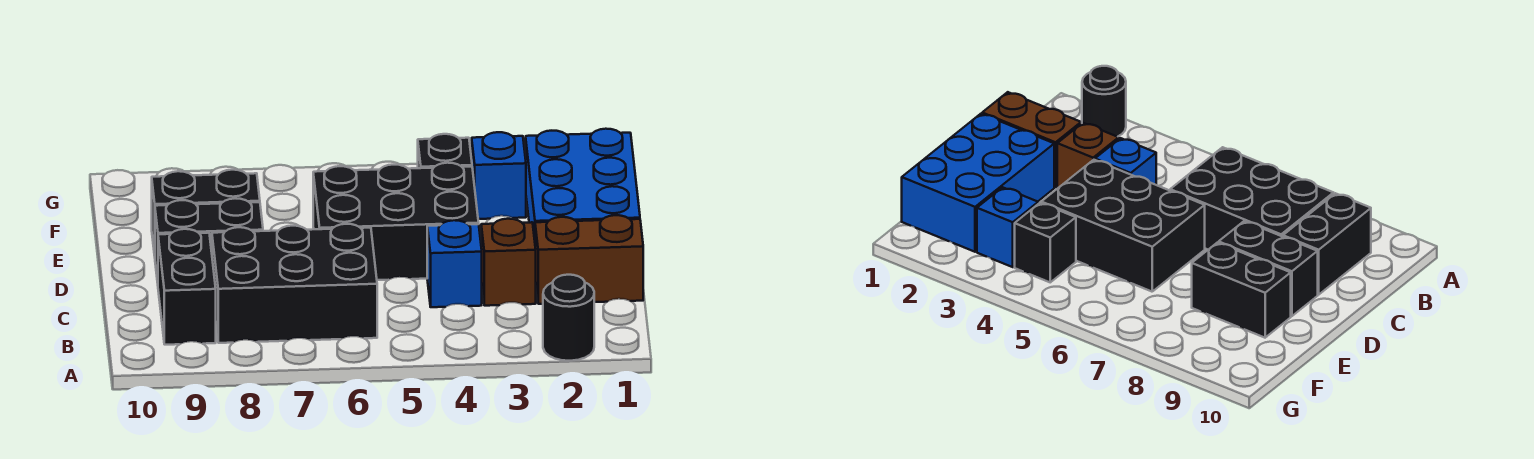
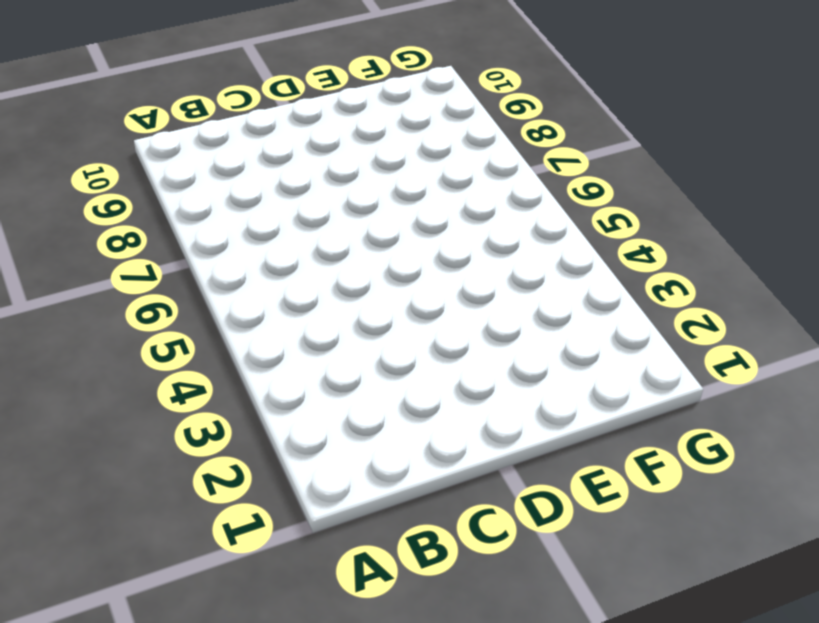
none -> black round brick A2 level 1
none -> black brick B6:C8 level 1
none -> black brick B9:C9 level 1

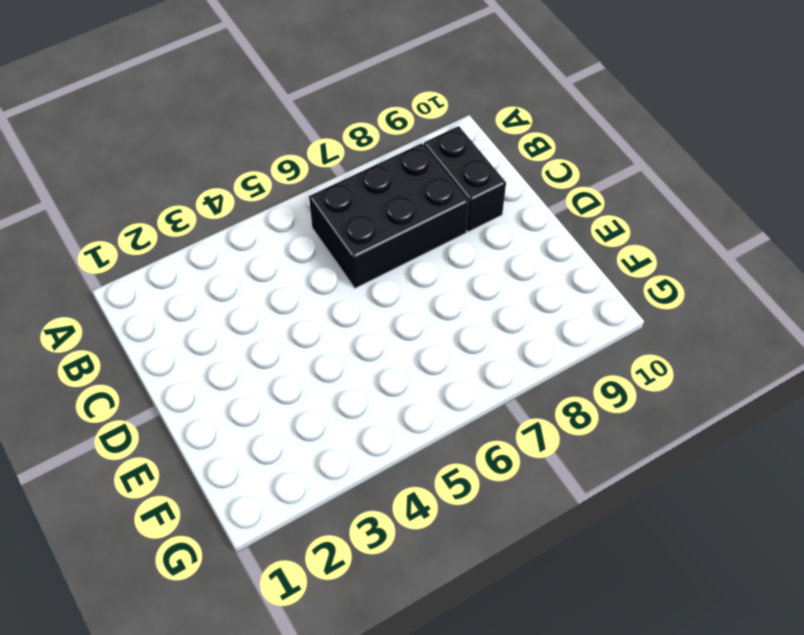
none -> black round brick A2 level 1
none -> brown brick C1:C2 level 1
none -> brown brick C3 level 1

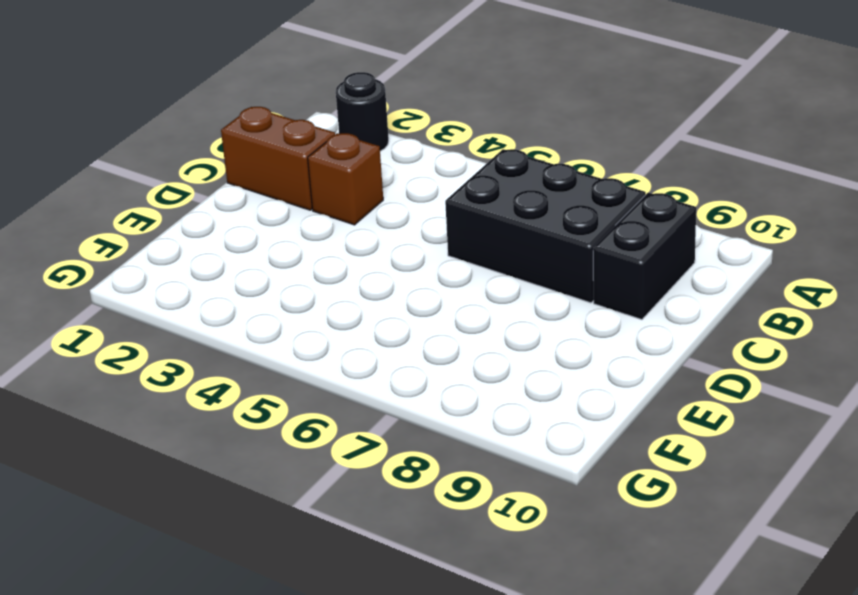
none -> blue brick C4 level 1
none -> blue brick D1:F2 level 1
none -> black brick D4:E6 level 1

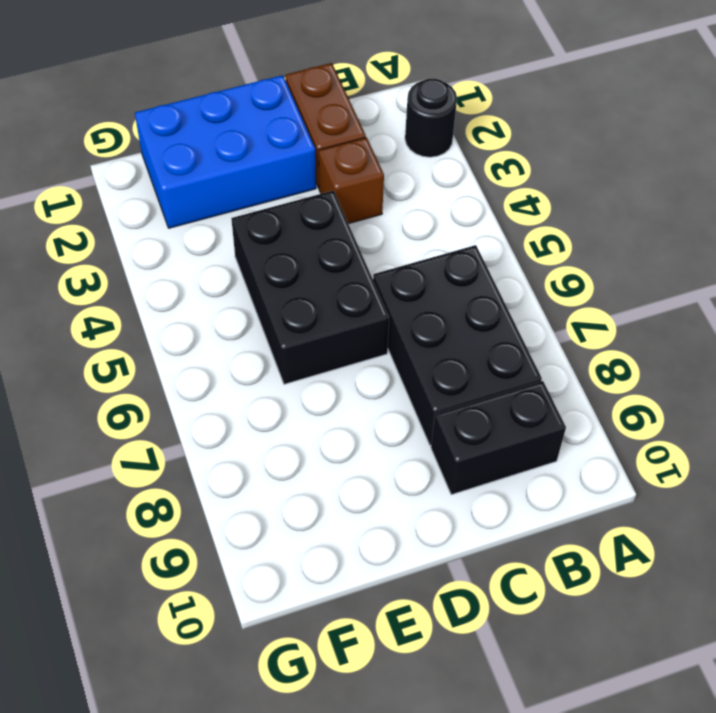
none -> blue brick C4 level 1
none -> black brick D8:D9 level 1
none -> black brick E8:E9 level 1

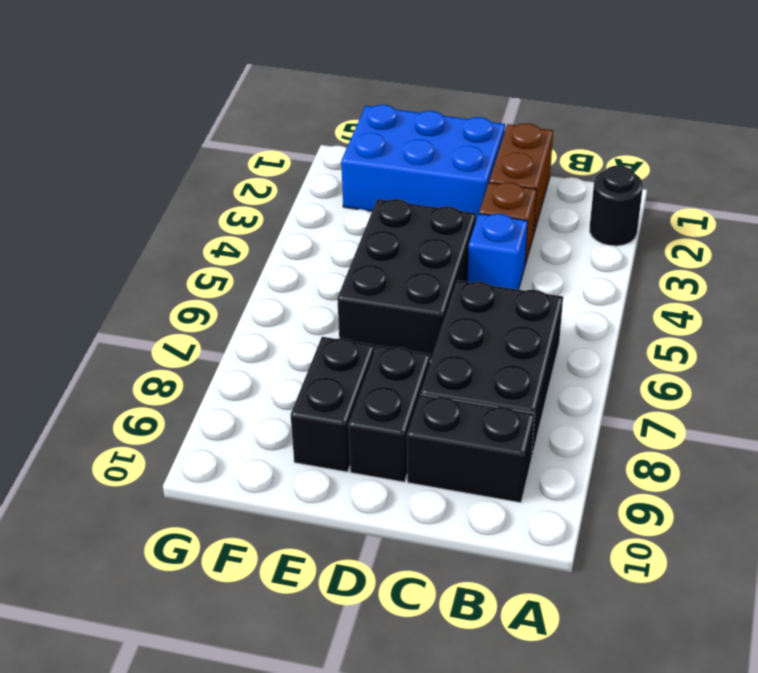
none -> blue brick F3 level 1
none -> black brick F4 level 1

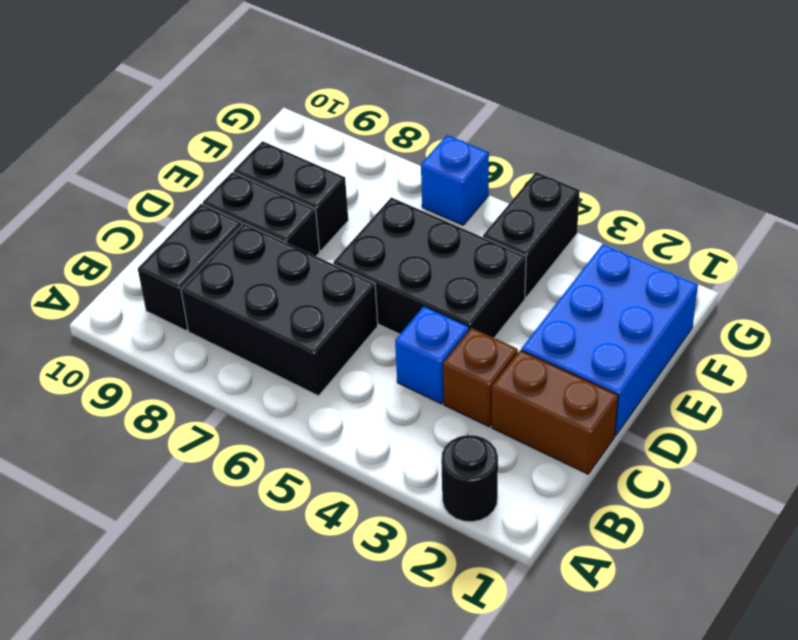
black brick F4:G4 level 1 -> black brick F4 level 1
blue brick G6 level 1 -> blue brick F3 level 1

